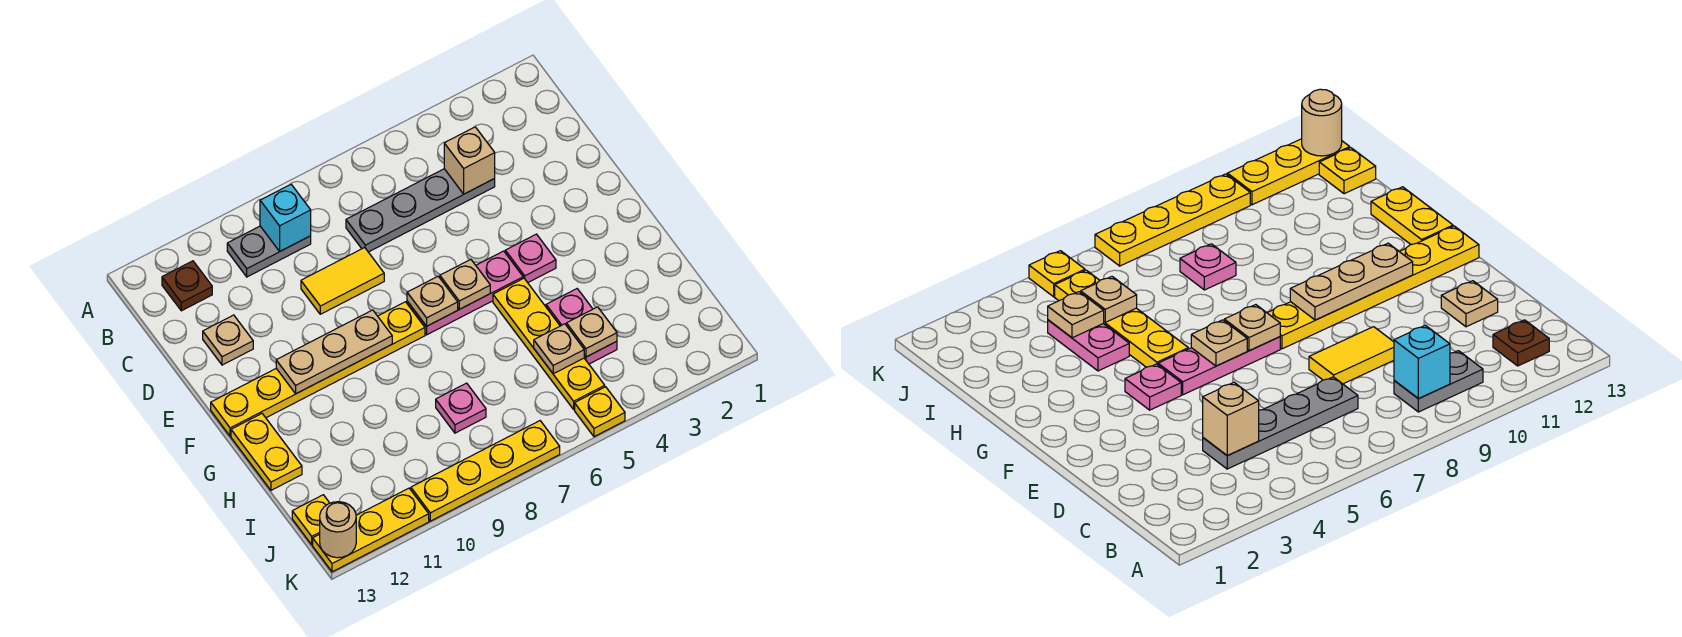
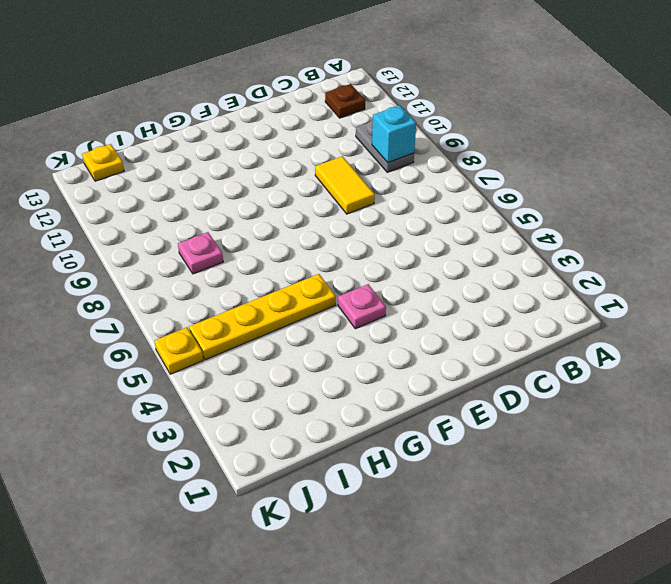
none -> grey plate C4:C7 level 1
none -> tan plate D12 level 1
none -> pink plate F5:F7 level 1

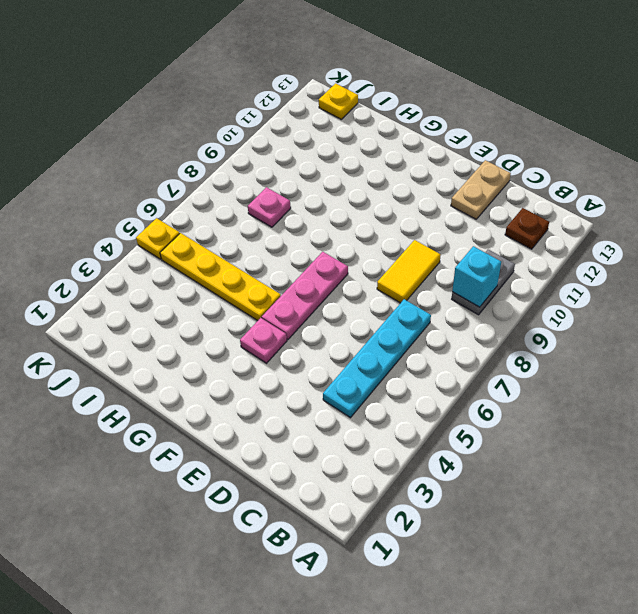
cyan plate C4:C7 level 1 -> grey plate C4:C7 level 1
tan plate D12:D13 level 1 -> tan plate D12 level 1
none -> yellow plate F8:F13 level 1
none -> yellow plate G13:H13 level 1
none -> pink plate H4:I4 level 1

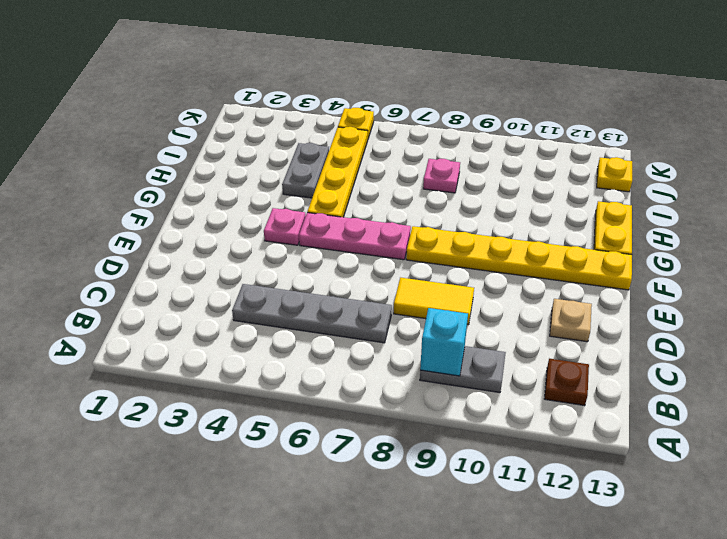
grey plate H4:I4 level 1 -> pink plate H4:I4 level 1
none -> yellow plate K7:K10 level 1
none -> yellow plate K11:K13 level 1
none -> tan brick C4 level 2

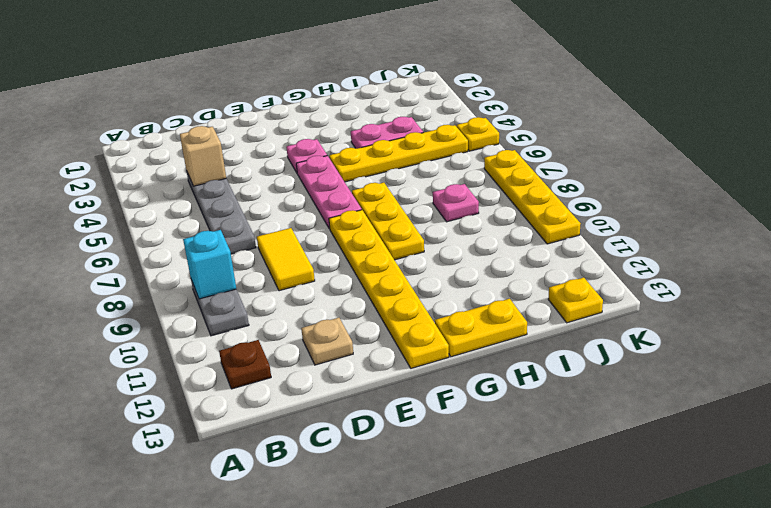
yellow plate G7:G9 level 1 -> yellow plate K11:K13 level 1
none -> tan plate F6 level 2
none -> tan plate F7 level 2
none -> tan plate F9:F11 level 2

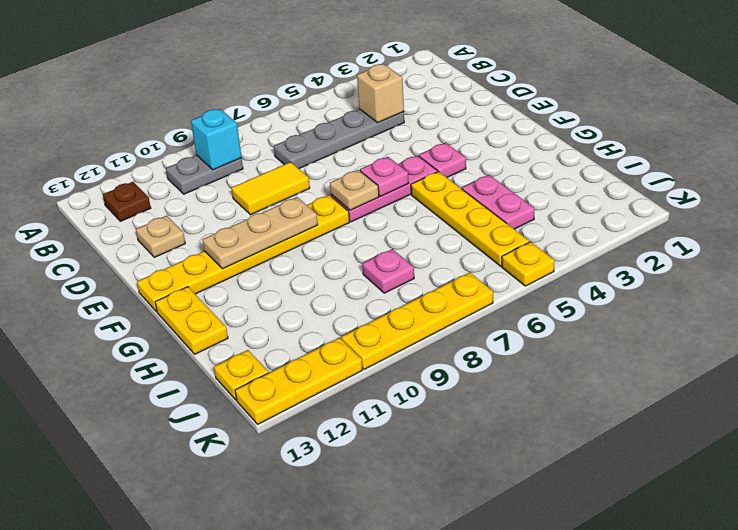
pink plate F6 level 2 -> tan plate F6 level 2
none -> tan plate I4 level 2
none -> tan plate I5 level 2
none -> tan round brick K13 level 2

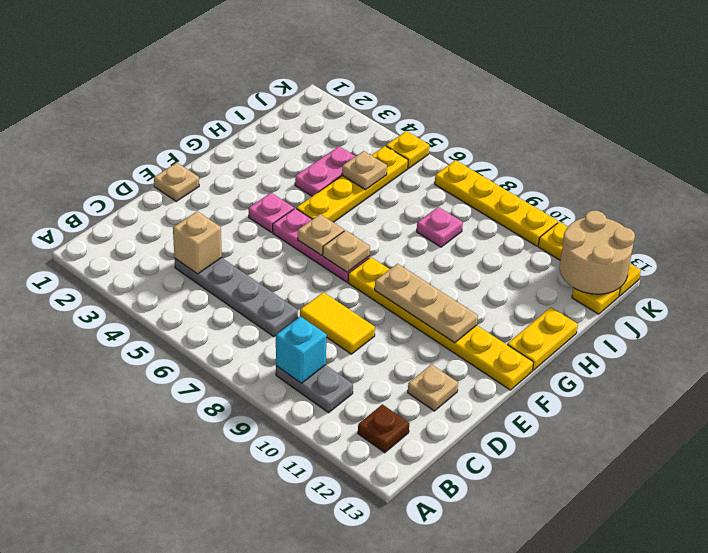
tan plate E1 level 1 -> tan plate I4 level 2
tan round brick J12:K13 level 2 -> tan round brick K13 level 2

